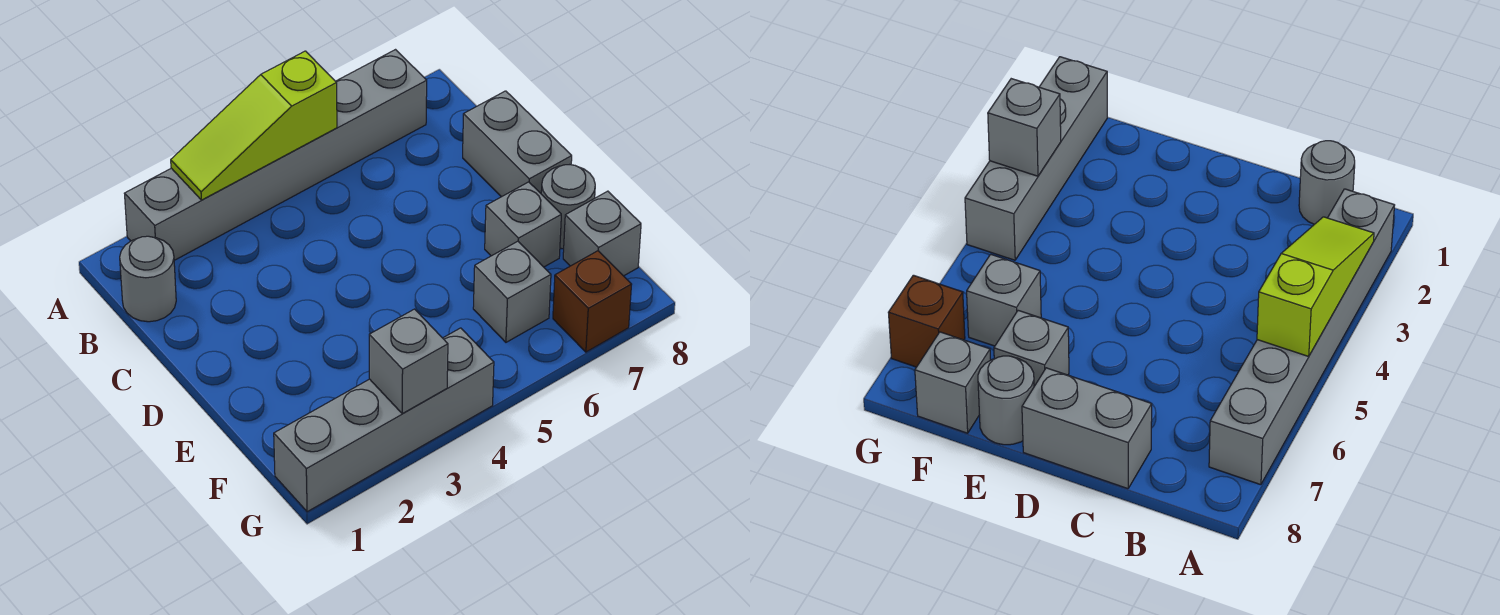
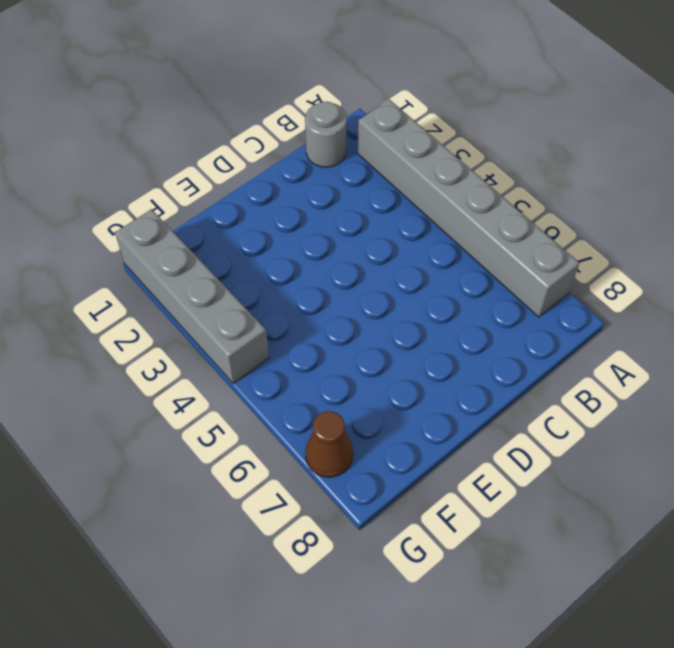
brown cone G7 level 1 -> brown brick G7 level 1
none -> grey brick C8:D8 level 1
none -> grey brick E7 level 1

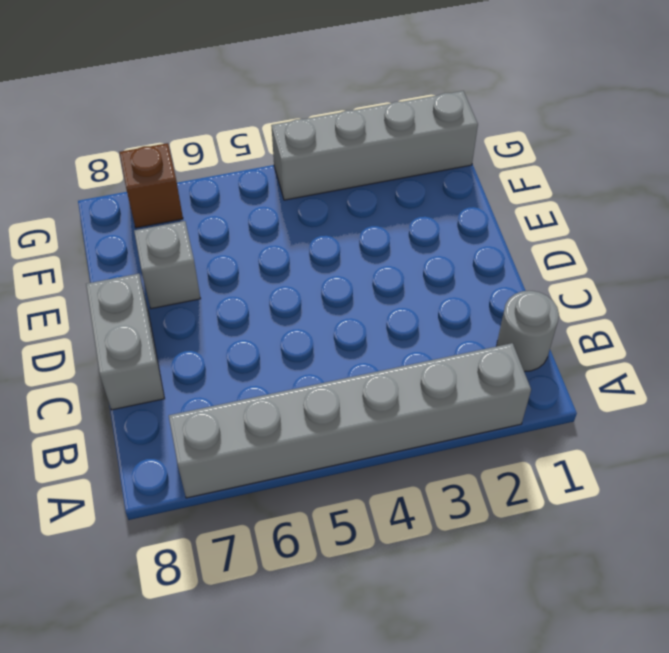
none -> grey round brick E8 level 1
none -> grey brick F6 level 1

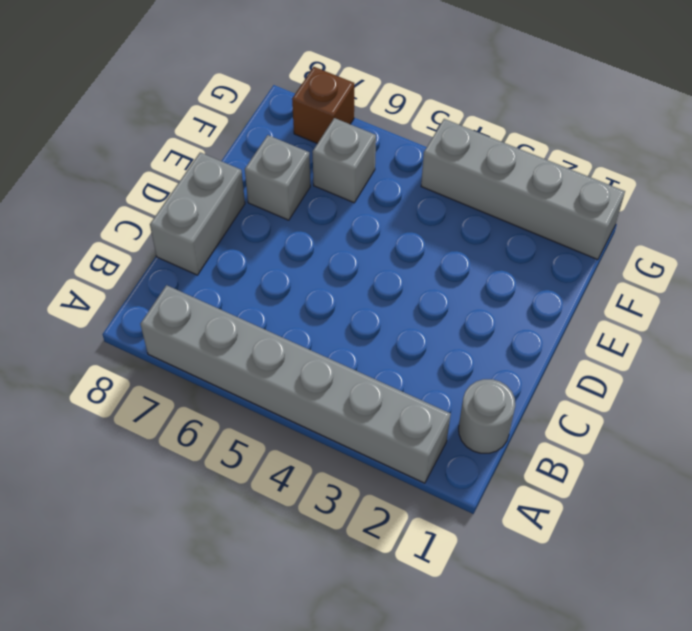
none -> grey round brick E8 level 1
none -> grey brick F8 level 1

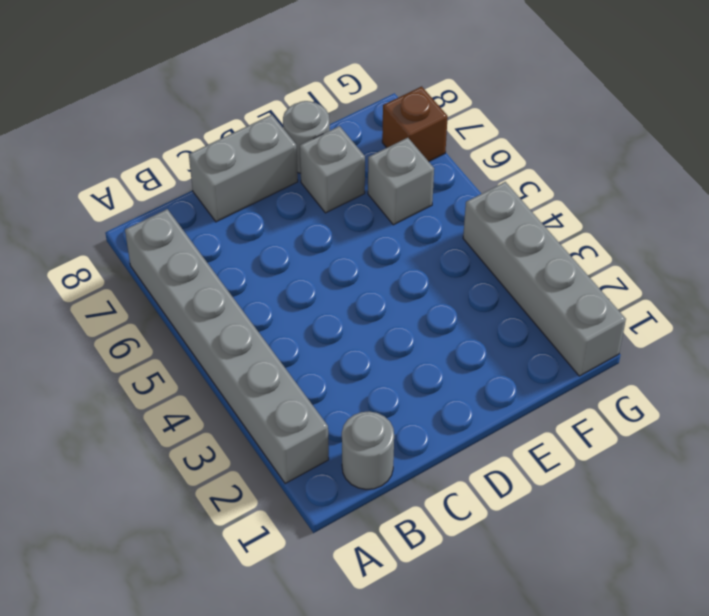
none -> grey brick F8 level 1
none -> lime slope A3:A5 level 2 top 5

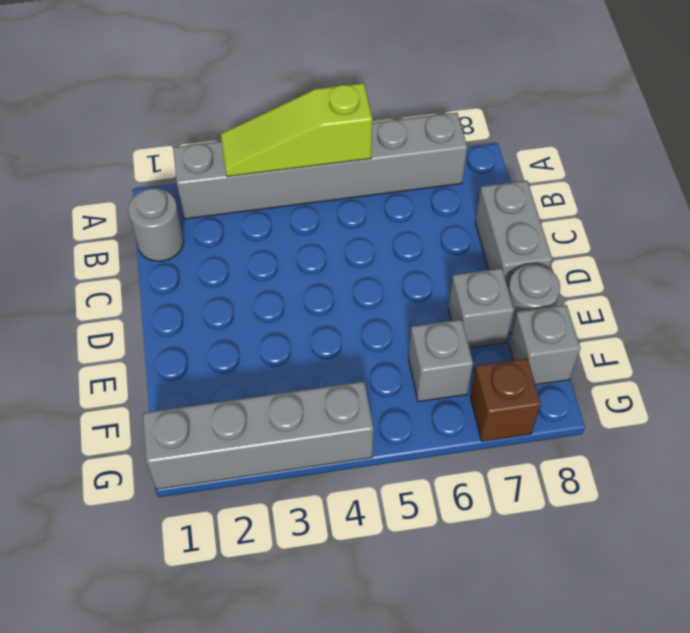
none -> grey brick G3 level 2

